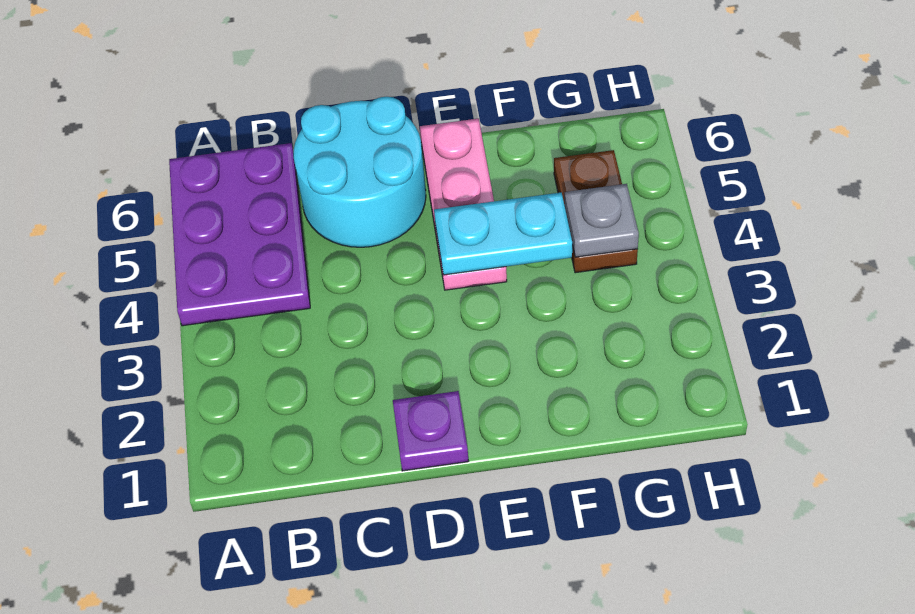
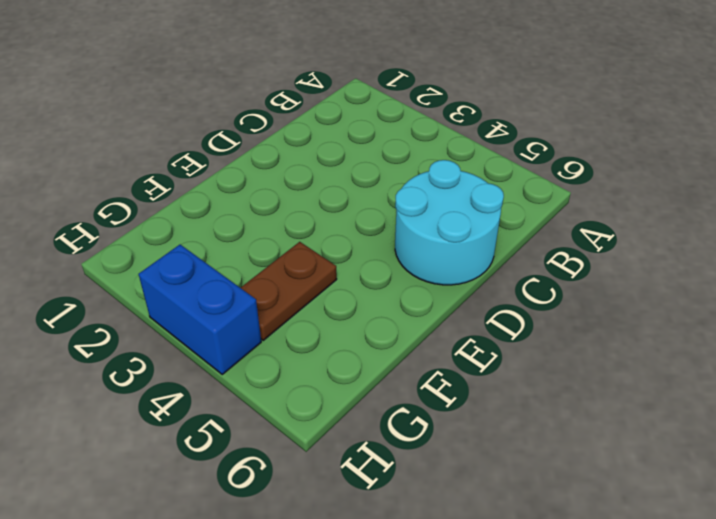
brown plate F4:G4 level 1 -> brown plate G4:G5 level 1
blue brick H3:H4 level 1 -> none
none -> purple plate A4:B6 level 1
none -> purple plate D1 level 1

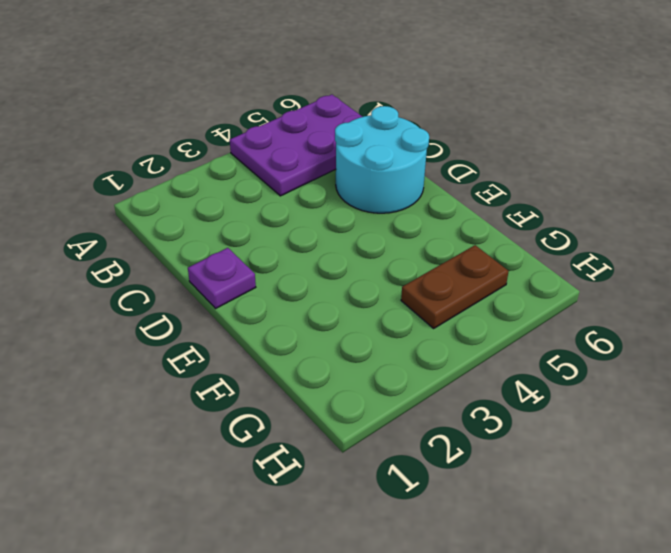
none -> pink plate E4:E6 level 1
none -> cyan plate E4:F4 level 2

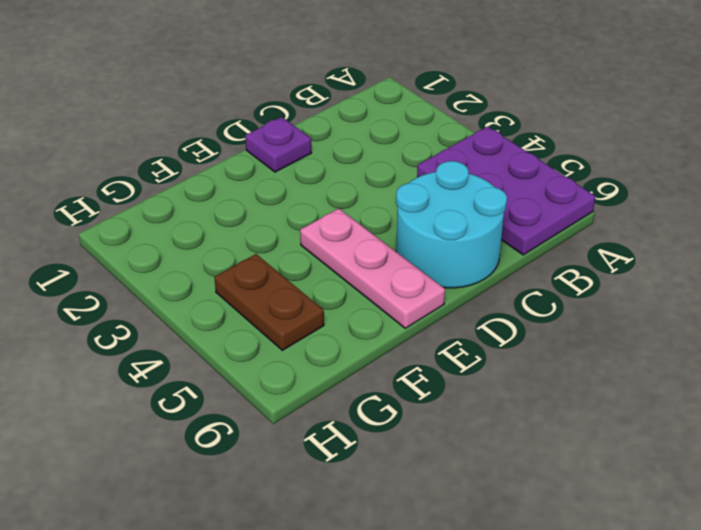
none -> cyan plate E4:F4 level 2
none -> grey plate G4 level 2

